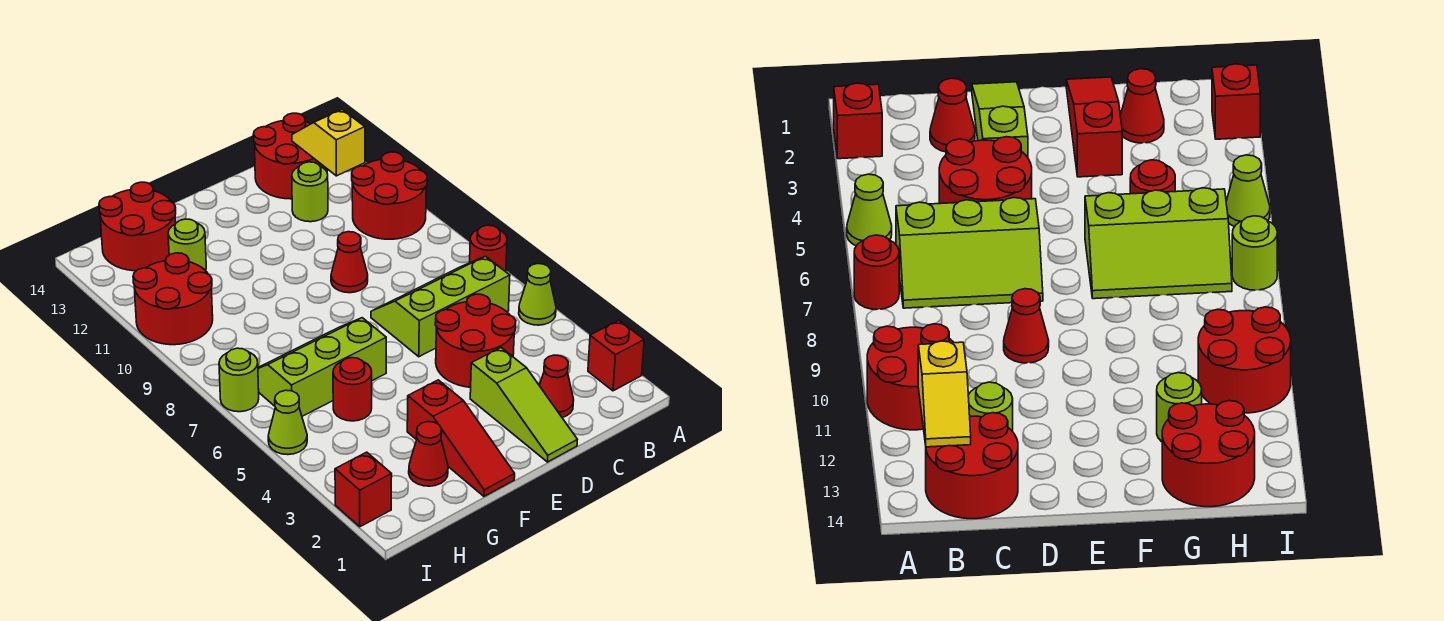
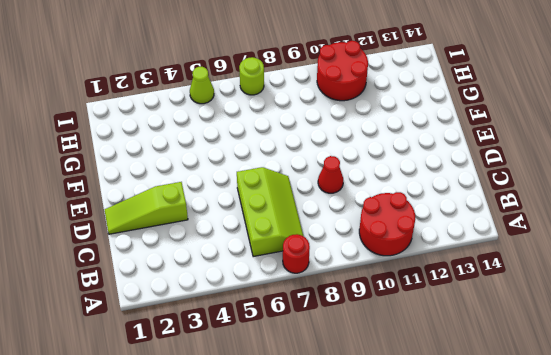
none -> red brick A2 level 1
none -> lime cone A5 level 1
none -> red round brick B13:C14 level 1

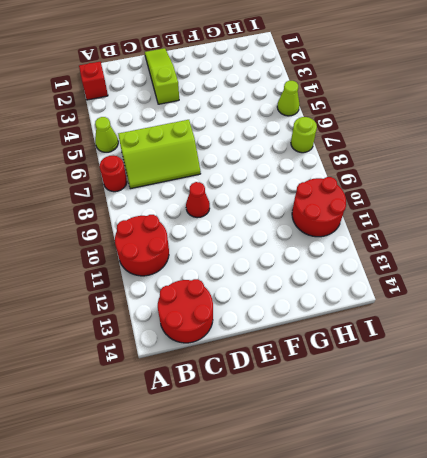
none -> red cone C2 level 1
none -> red round brick C4:D5 level 1
none -> lime round brick C12 level 1

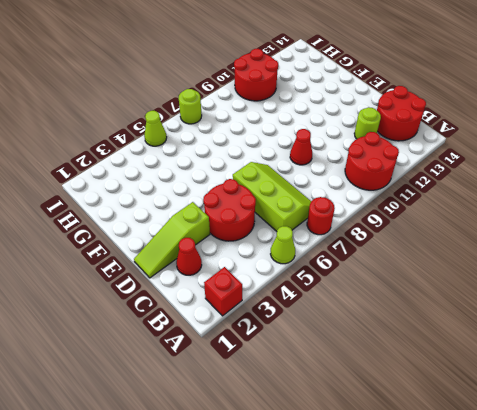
none -> red slope F1:F3 level 1 top 3
none -> lime slope F6:H7 level 1 top 6
none -> red cone G2 level 1

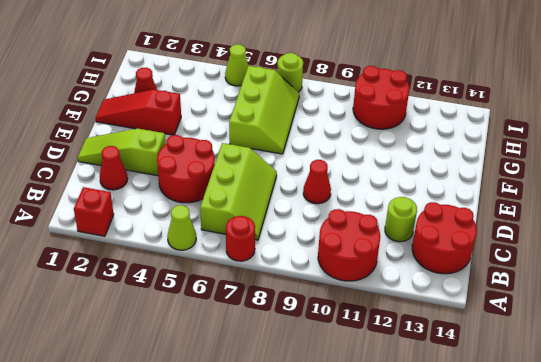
none -> red round brick G5 level 1
none -> lime round brick G12 level 1
none -> red round brick G13:H14 level 1

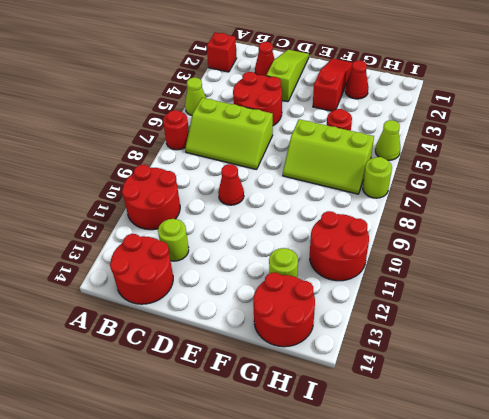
none -> red brick I2 level 1
none -> yellow slope B12:B13 level 2 top 12

